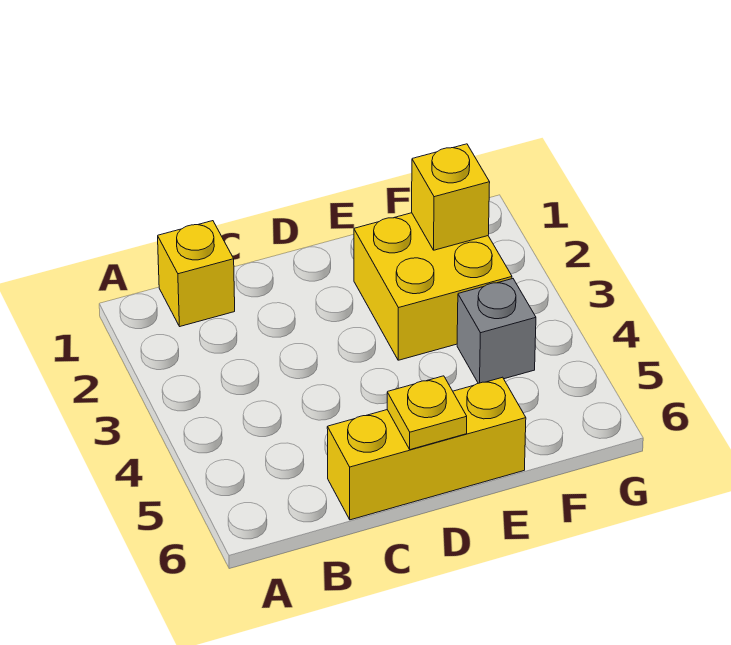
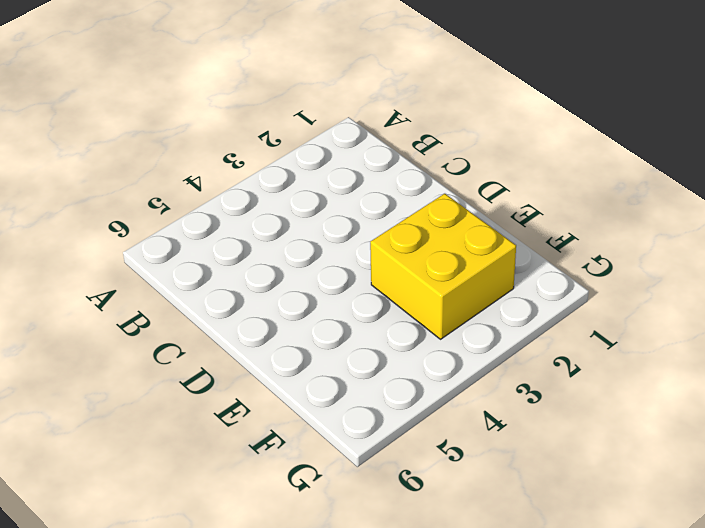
none -> yellow brick B1 level 1
none -> yellow brick C6:E6 level 1

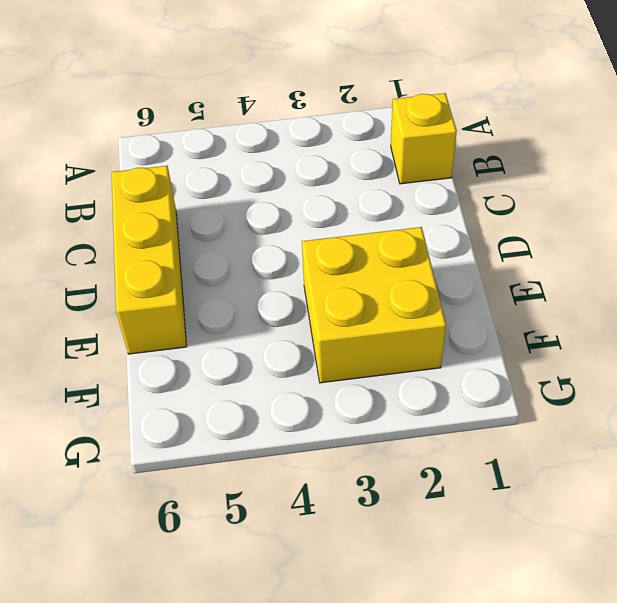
none -> grey brick F4 level 1
none -> yellow plate D6 level 2

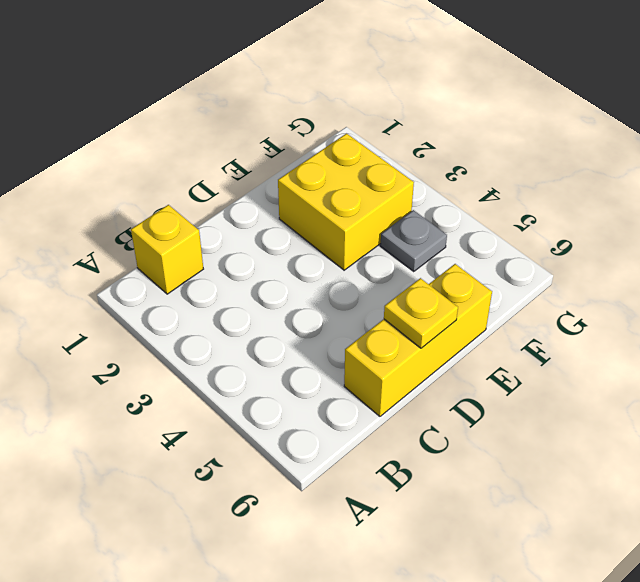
grey plate F4 level 1 -> grey brick F4 level 1
none -> yellow brick F2 level 2

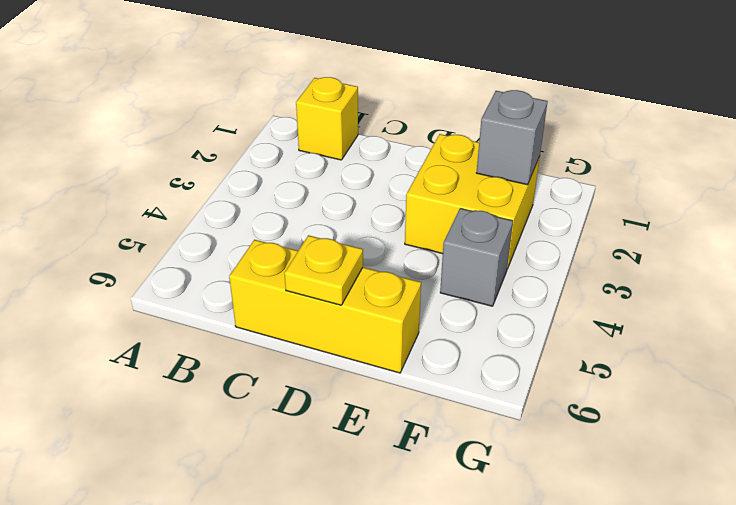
grey brick F2 level 2 -> yellow brick F2 level 2

